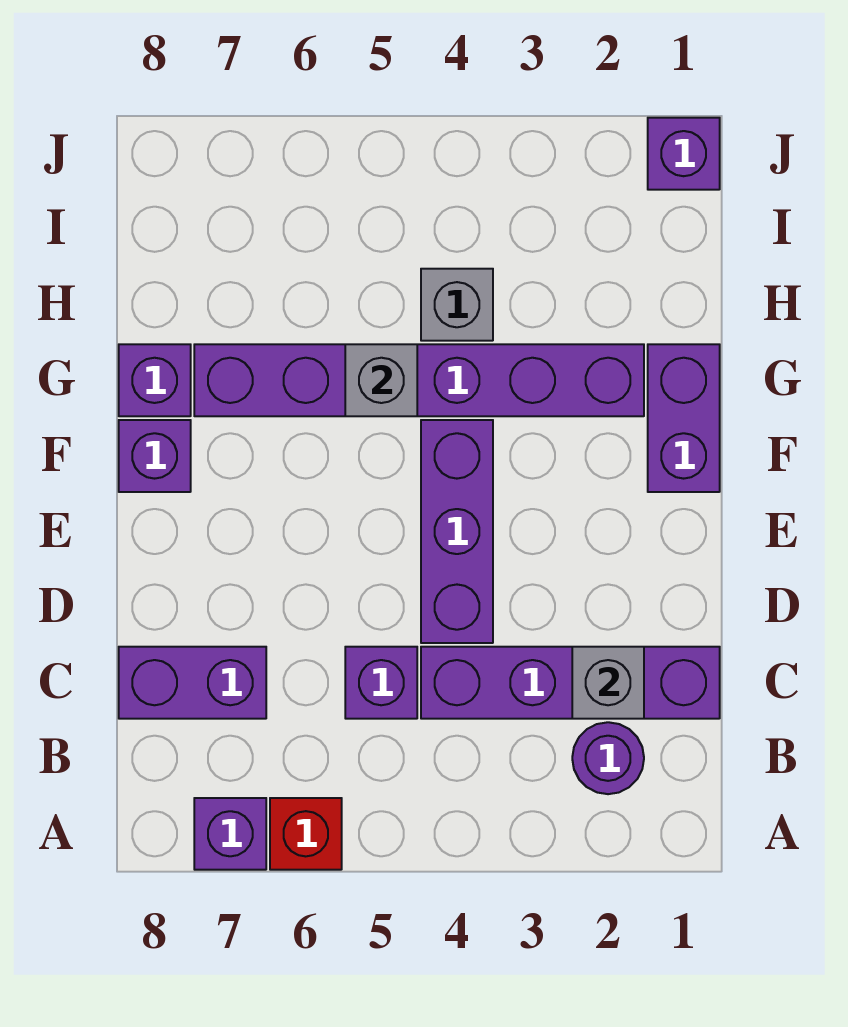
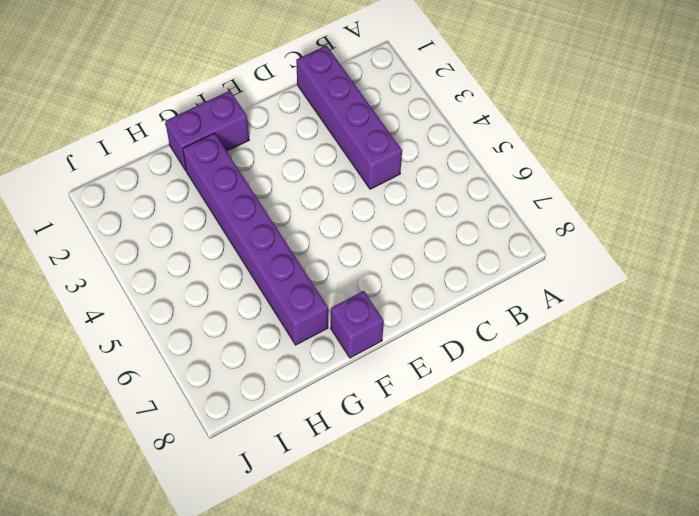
none -> red brick A6 level 1
none -> purple brick A7 level 1
none -> purple round brick B2 level 1

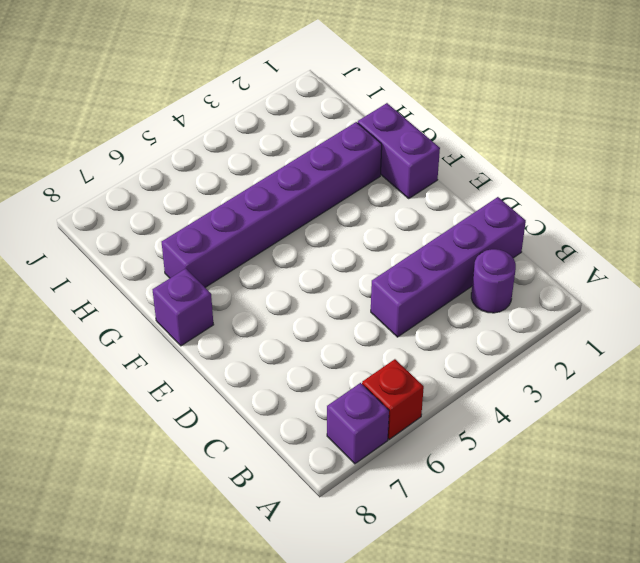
none -> purple brick C5 level 1
none -> purple brick C7:C8 level 1
none -> purple brick D4:F4 level 1

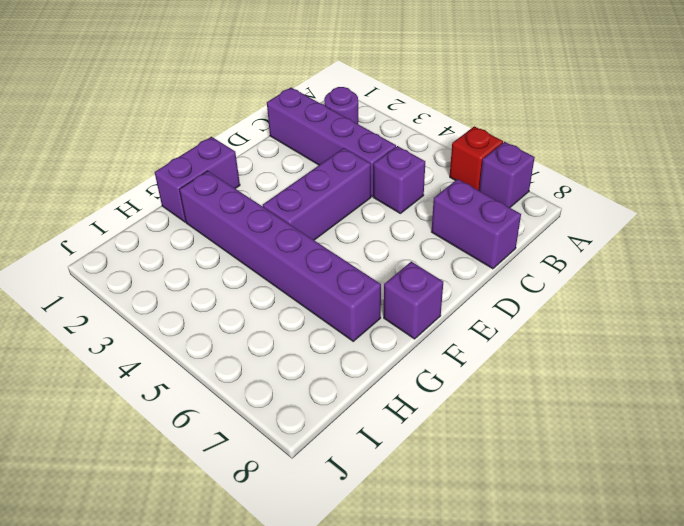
none -> purple brick G8 level 1
none -> grey brick H4 level 1
none -> purple brick J1 level 1

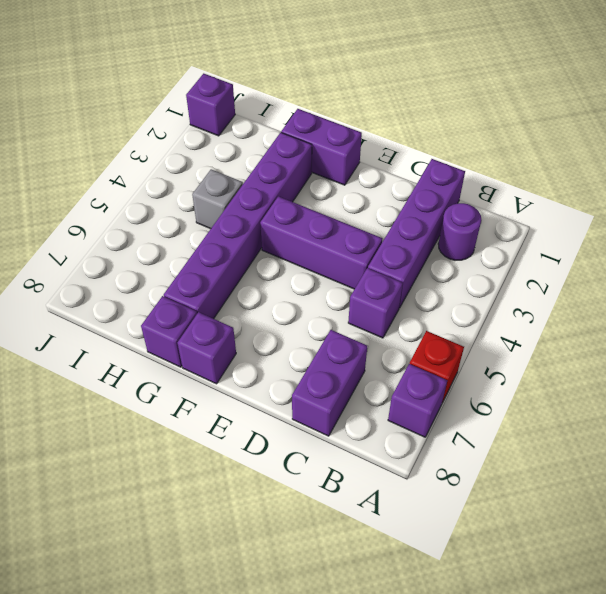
none -> grey brick C2 level 2
none -> grey brick G5 level 2

